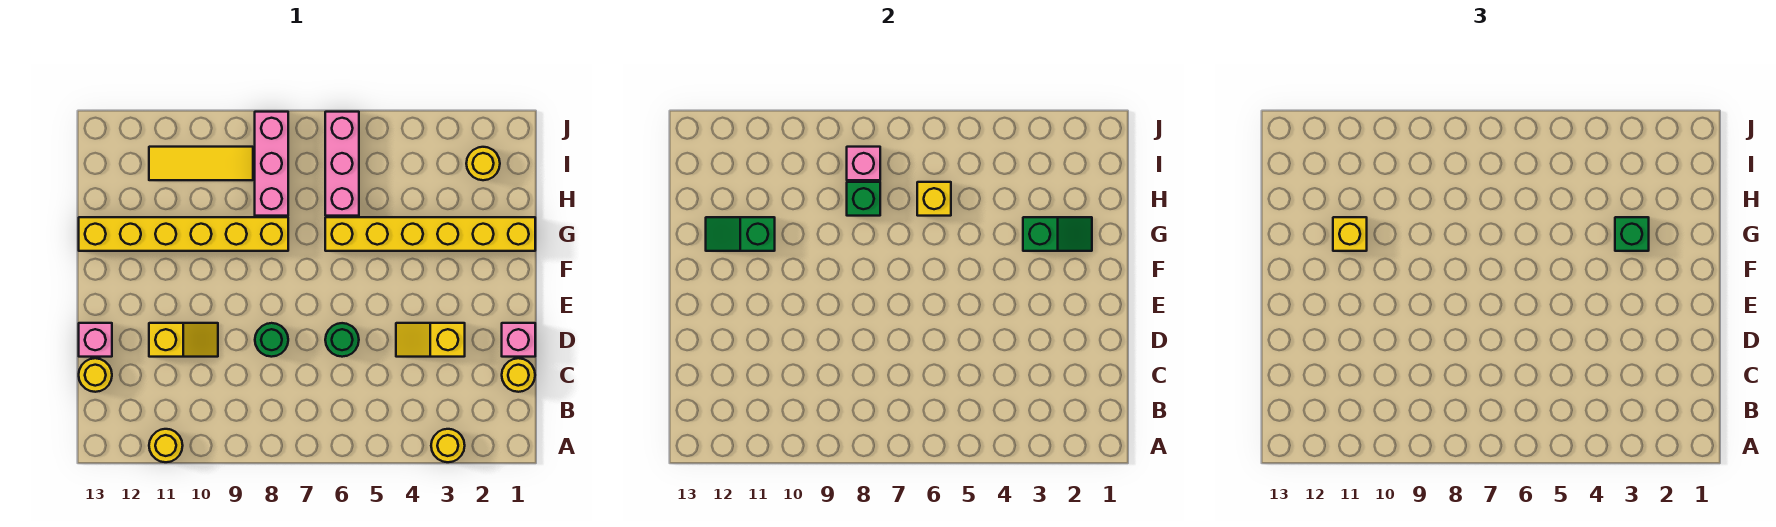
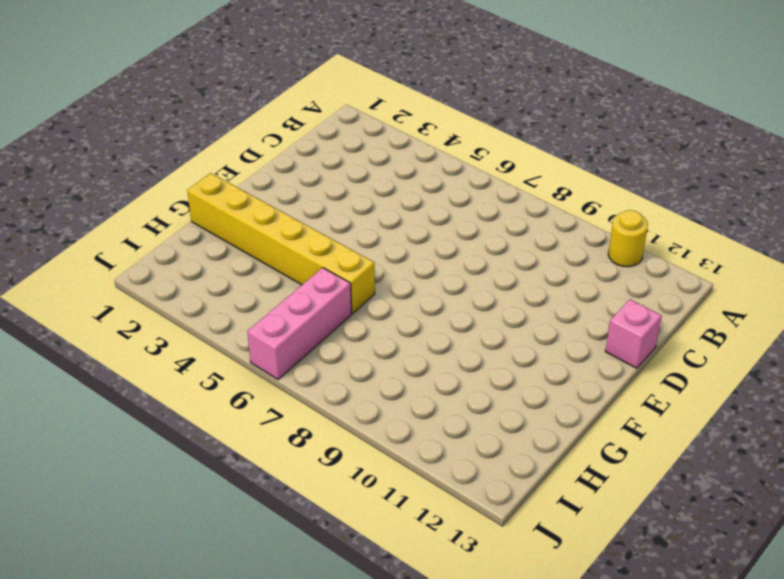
none -> yellow round brick A3 level 1
none -> yellow round brick C1 level 1
none -> yellow round brick C13 level 1

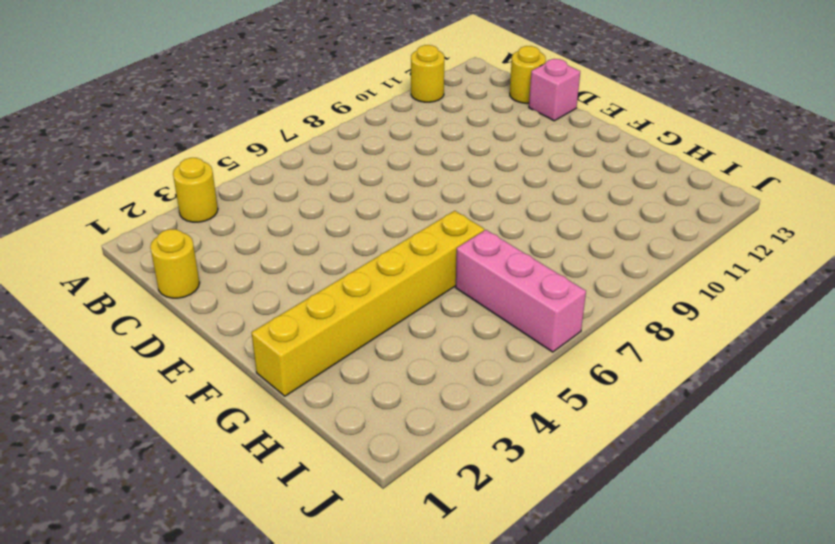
none -> pink brick D1 level 1
none -> yellow slope D3:D4 level 1 top 3
none -> green round brick D6 level 1

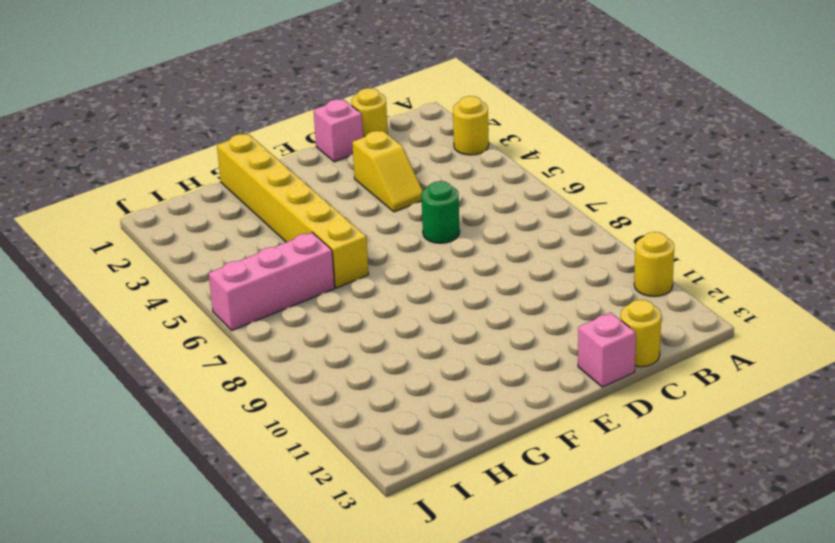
none -> green round brick D8 level 1
none -> yellow slope D10:D11 level 1 top 11
none -> yellow brick G8:G13 level 1

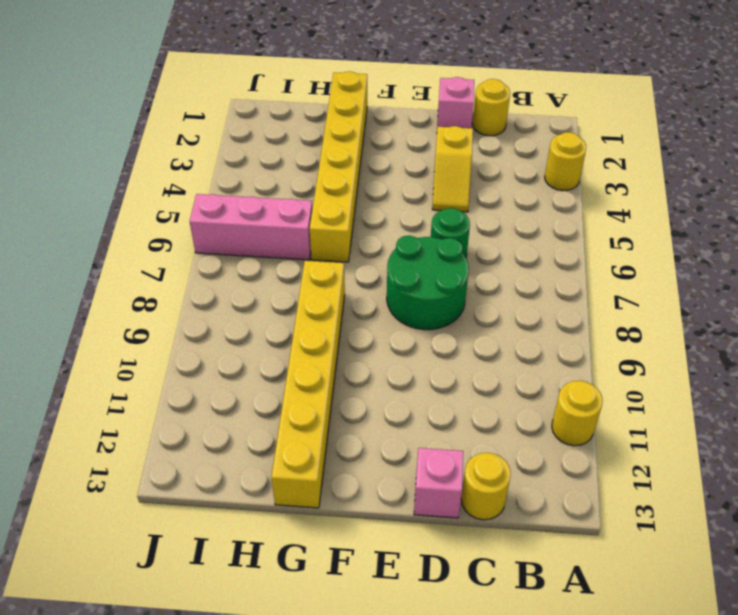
green round brick D7:E8 level 1 -> green round brick D8 level 1
none -> yellow slope D10:D11 level 1 top 11
none -> pink brick H8:J8 level 1
none -> yellow round brick I2 level 1

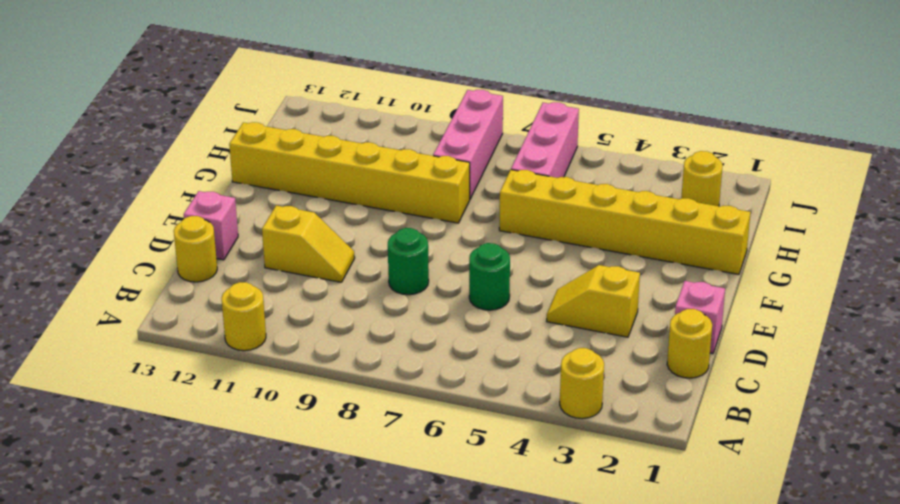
none -> yellow tile I9:I11 level 1
none -> green slope G2:G3 level 2 top 3
none -> green slope G11:G12 level 2 top 11

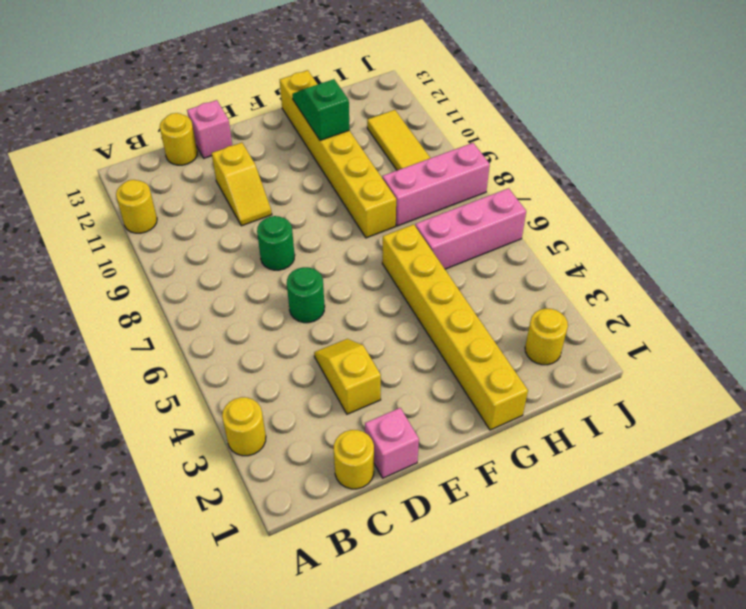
none -> green slope G2:G3 level 2 top 3
none -> yellow brick H6 level 2
none -> green brick H8 level 2

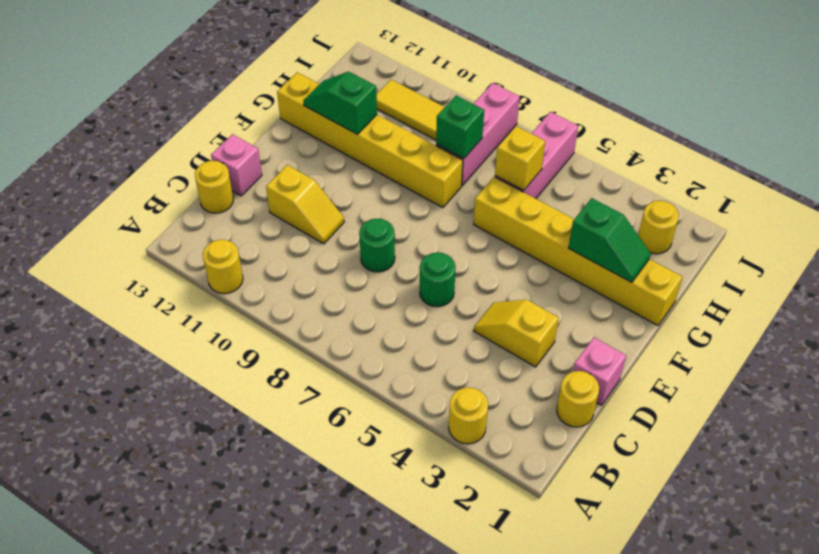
none -> pink brick I8 level 2
none -> green brick G3 level 3
none -> yellow brick G11 level 3

